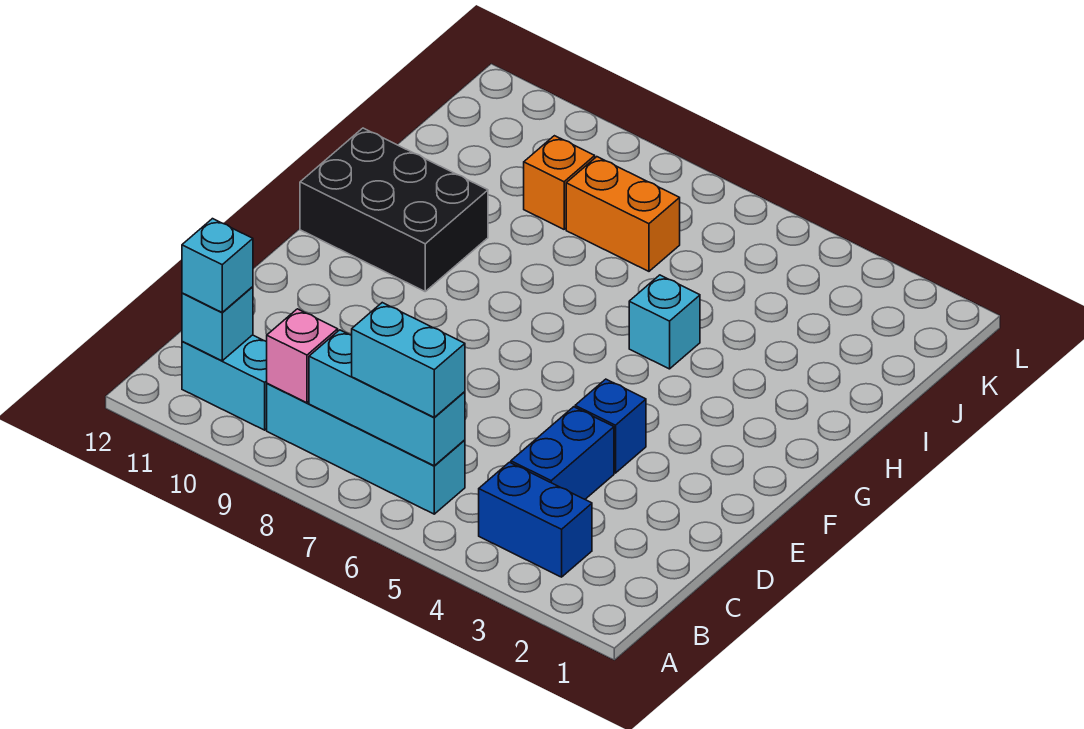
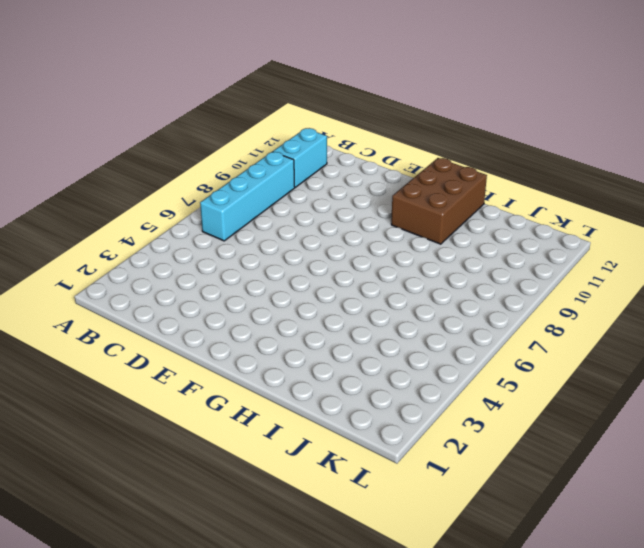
brown brick G10:H12 level 1 -> black brick G10:H12 level 1
none -> blue brick B3:B4 level 1
none -> blue brick C4:D4 level 1
none -> blue brick E4 level 1

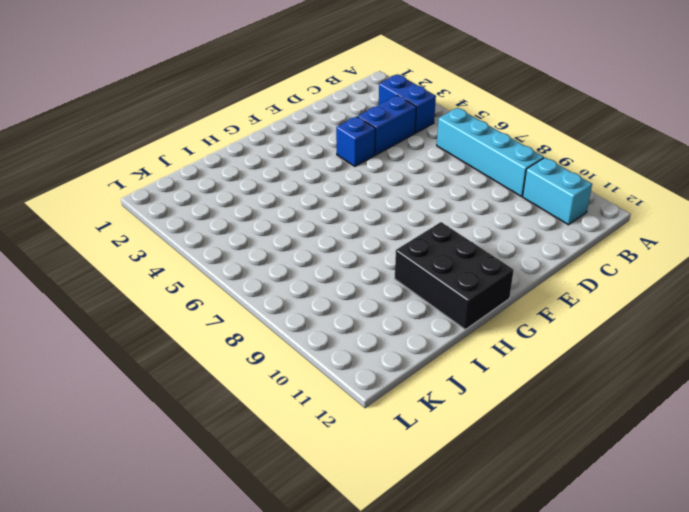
none -> cyan brick H5 level 1
none -> orange brick J7:J8 level 1
none -> orange brick J9 level 1

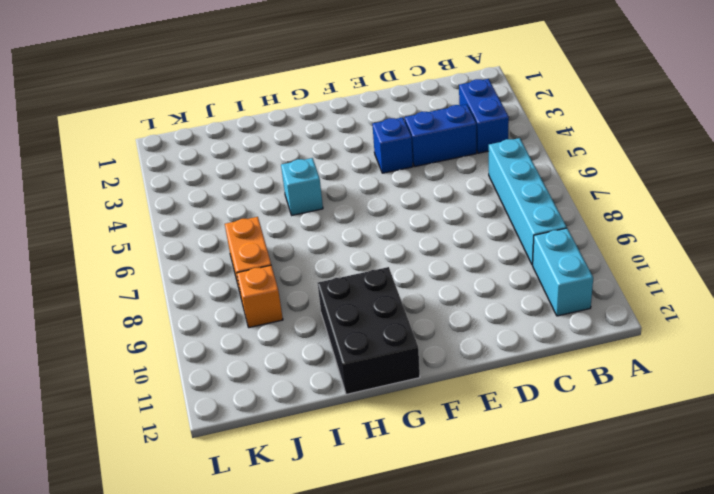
none -> cyan brick B6:B8 level 2
none -> pink brick B9 level 2
none -> cyan brick B11 level 2

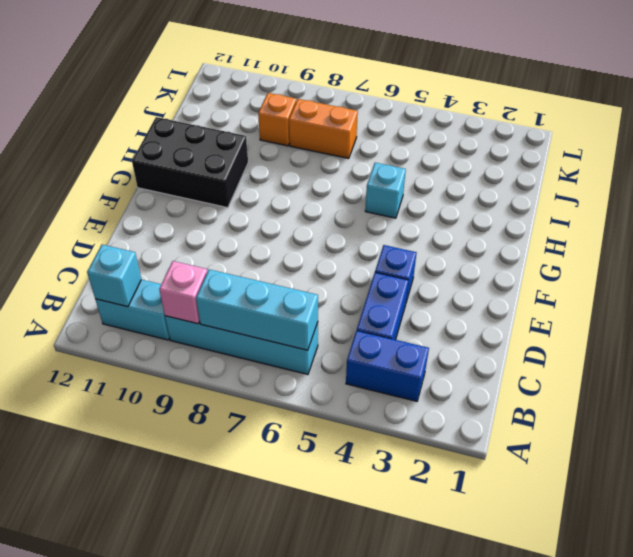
none -> cyan brick B6:B7 level 3
none -> cyan brick B11 level 3

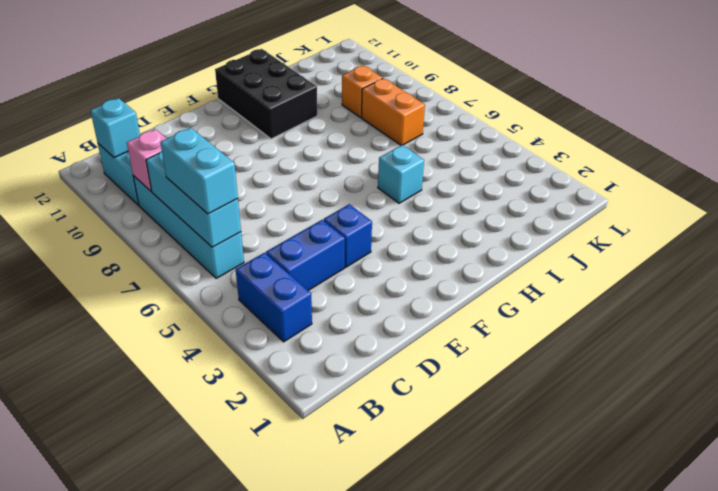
none -> cyan brick B11 level 3

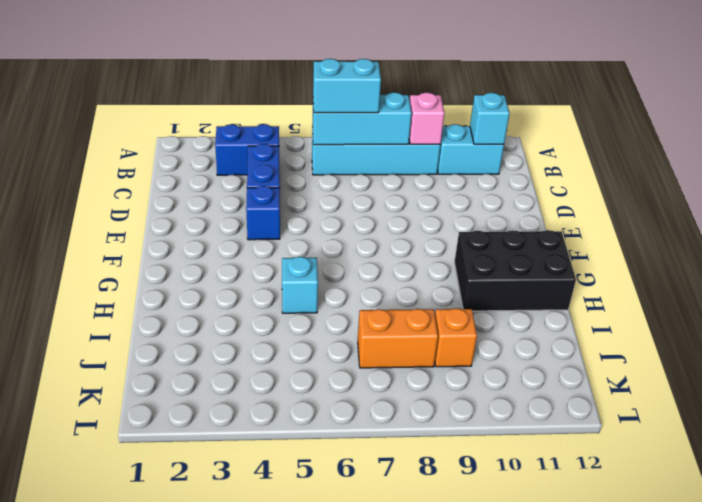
none -> cyan brick B11 level 3

